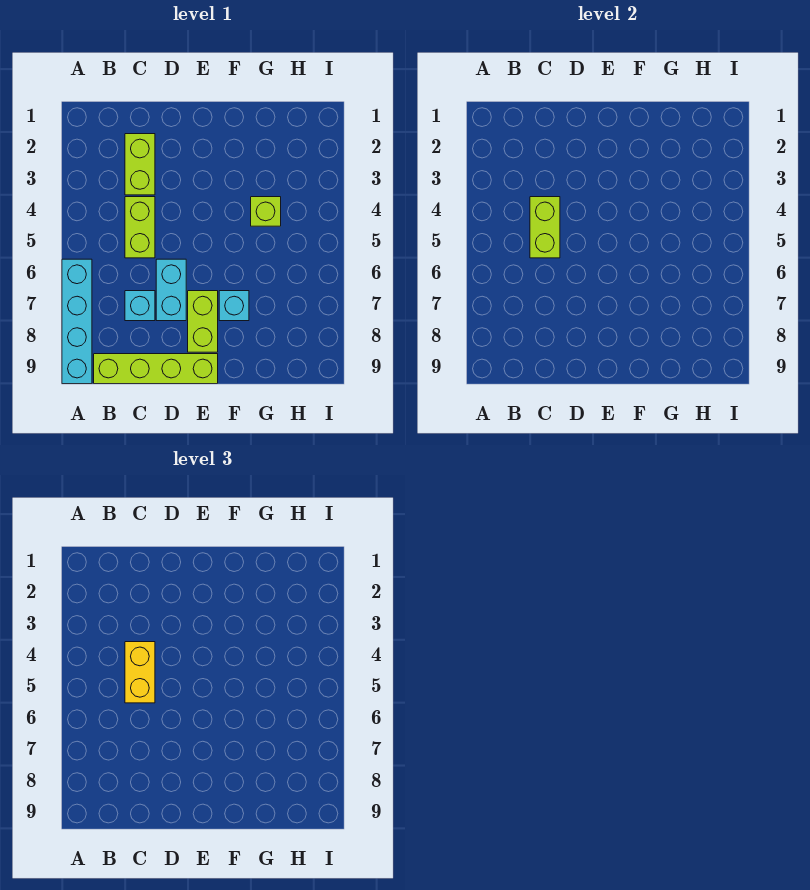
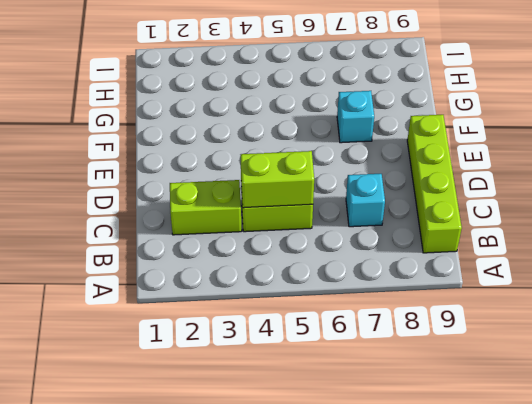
none -> cyan brick A6:A9 level 1
none -> cyan brick D6:D7 level 1

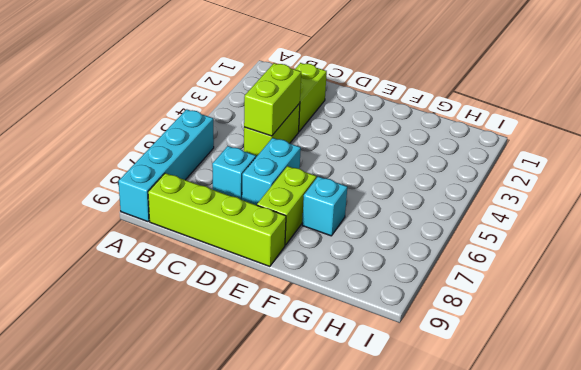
none -> lime brick G4 level 1
none -> yellow brick C4:C5 level 3

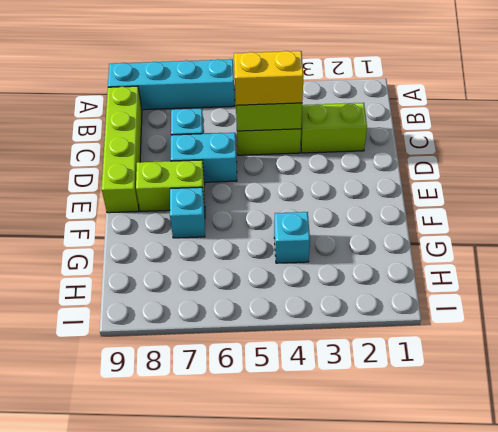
cyan brick G4 level 1 -> lime brick G4 level 1

